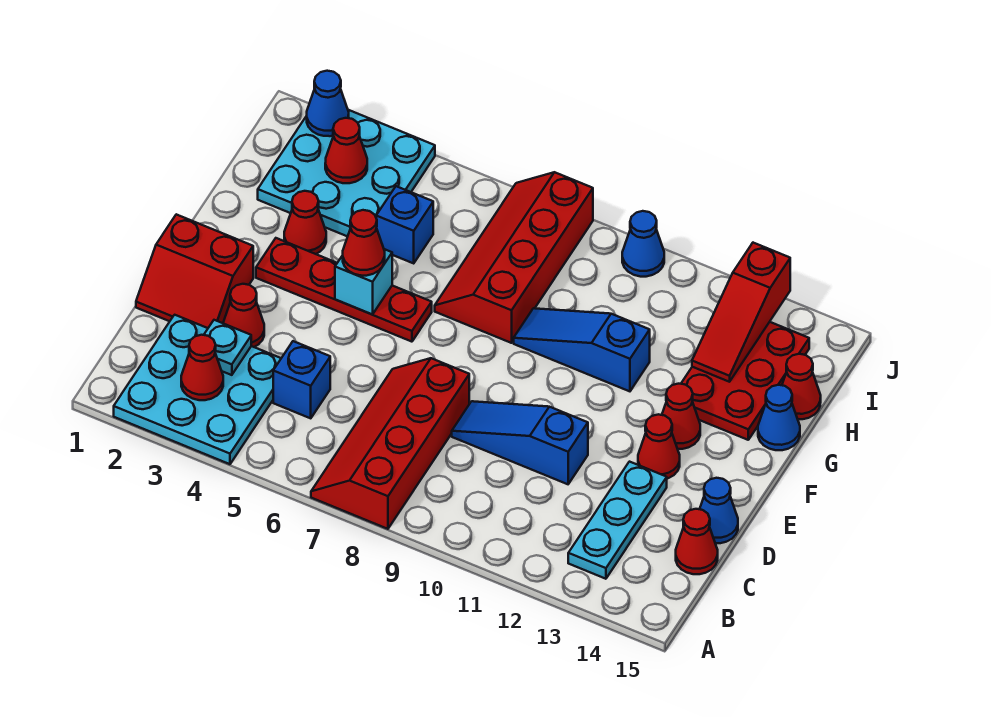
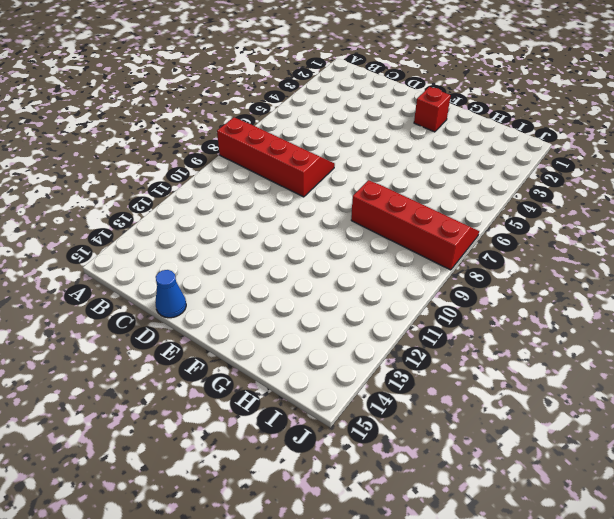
red brick F2 level 1 -> none
none -> cyan plate A2:C4 level 1
none -> cyan plate B13:D13 level 1
none -> blue brick C5 level 1

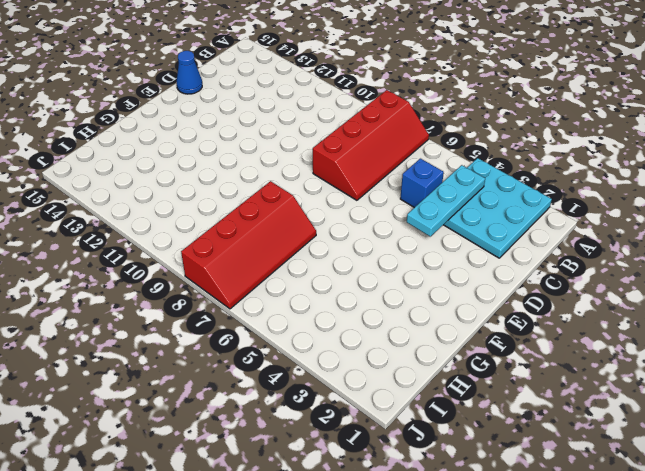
cyan plate B4:D4 level 2 -> cyan plate B13:D13 level 1
none -> red cone C15 level 1
none -> red slope D1:E2 level 1 top E
none -> red cone D3 level 1

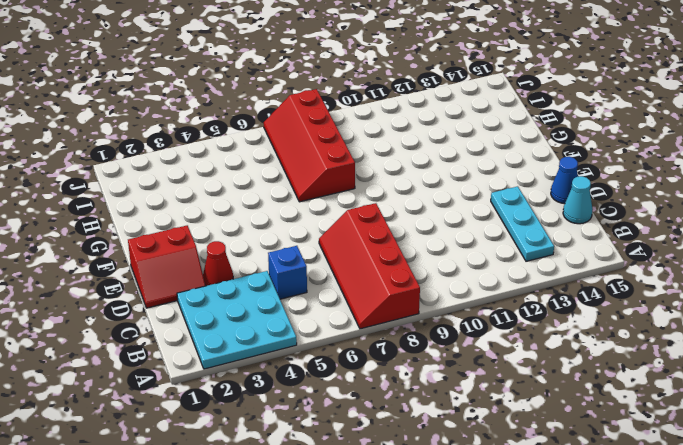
cyan cone C15 level 1 -> red cone C15 level 1
none -> blue slope D9:D11 level 1 top 11
none -> red cone E13 level 1
none -> red plate F3:F6 level 1

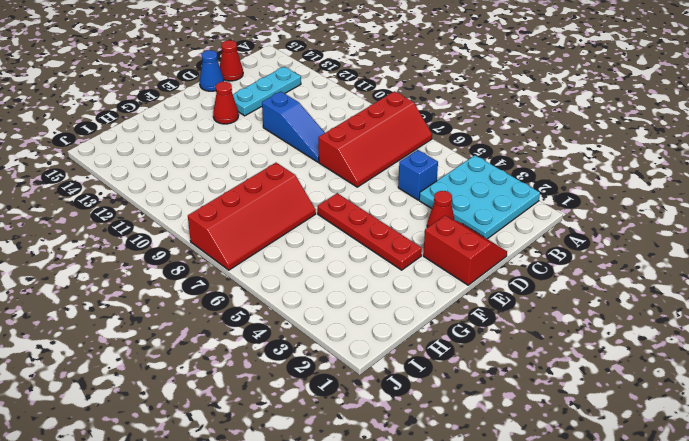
none -> red cone F13 level 1
none -> red cone G3 level 1
none -> blue slope G9:G11 level 1 top 11

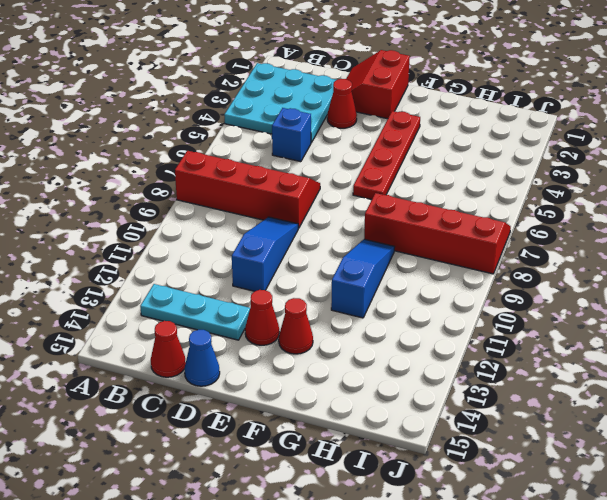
none -> red cone G3 level 1
none -> red plate G13:I14 level 1
none -> blue cone G15 level 1

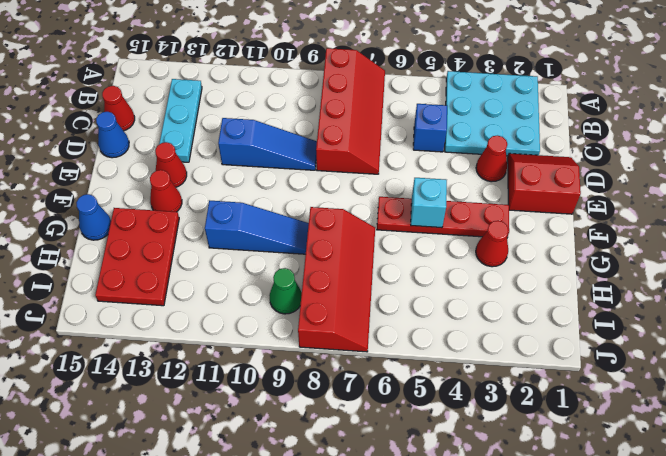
green cone I9 level 1 -> none
none -> cyan plate H2:J4 level 1
none -> blue brick H5 level 1
none -> red cone H15 level 1

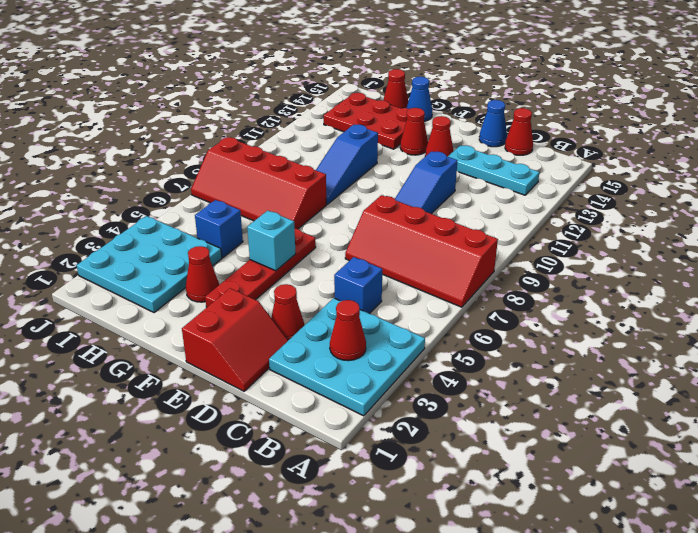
none -> blue cone J10 level 1
none -> cyan plate C3 level 2
none -> red slope H13:J13 level 2 top J

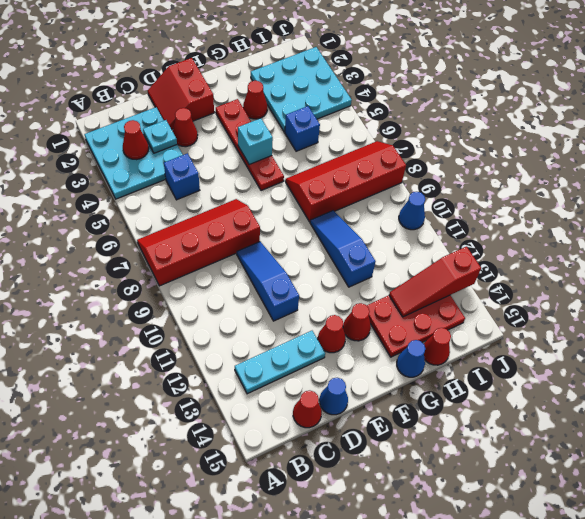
none -> red cone I3 level 2
none -> blue cone J2 level 2
none -> red cone F5 level 3

